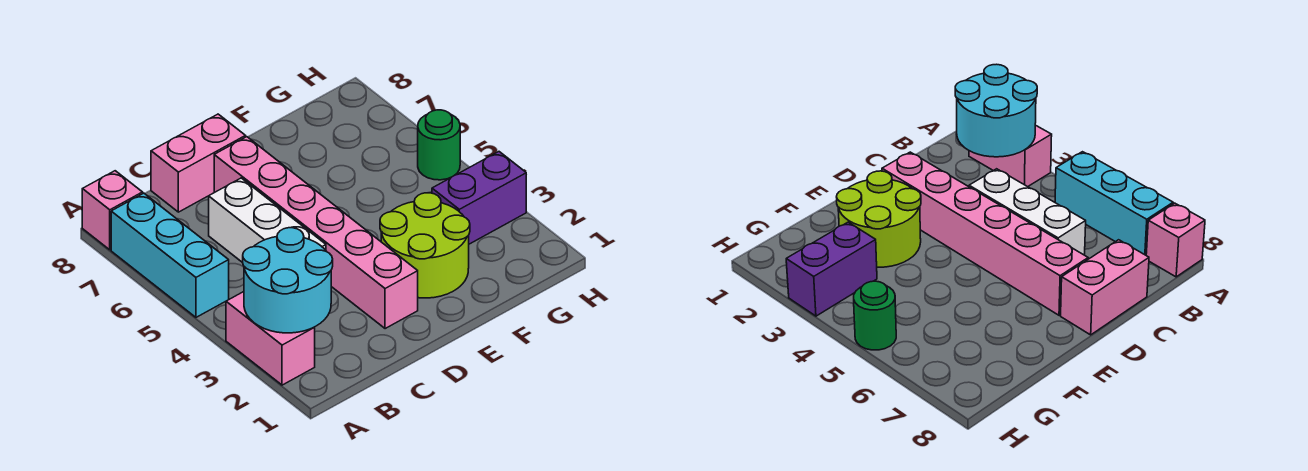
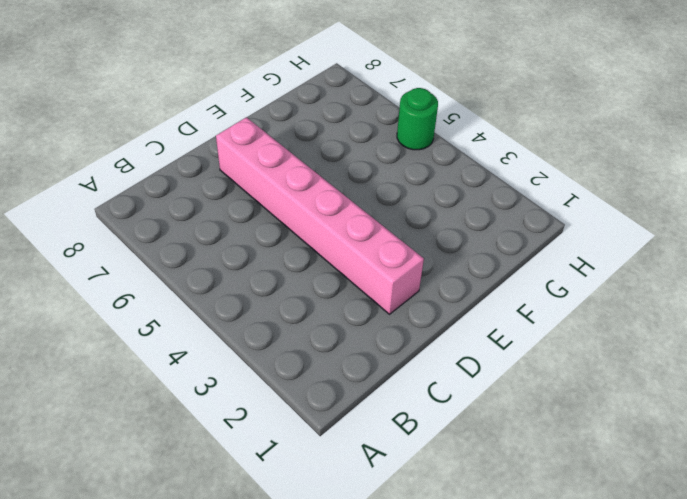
none -> pink brick A2:A3 level 1
none -> cyan brick A5:A7 level 1

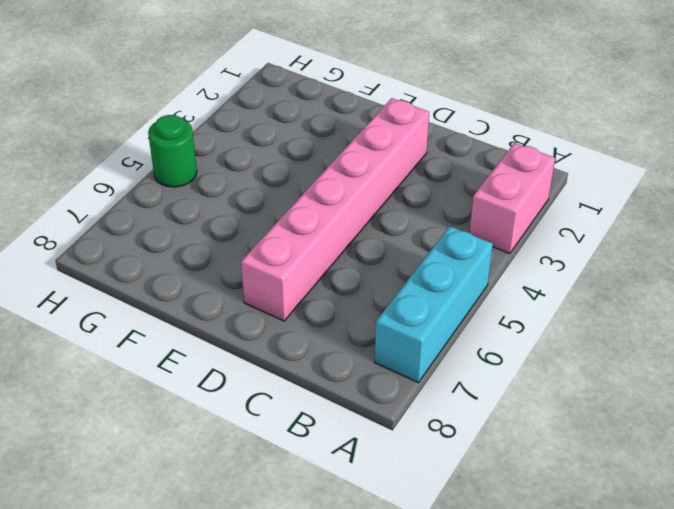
none -> pink brick A8 level 1
none -> white brick C4:C6 level 1

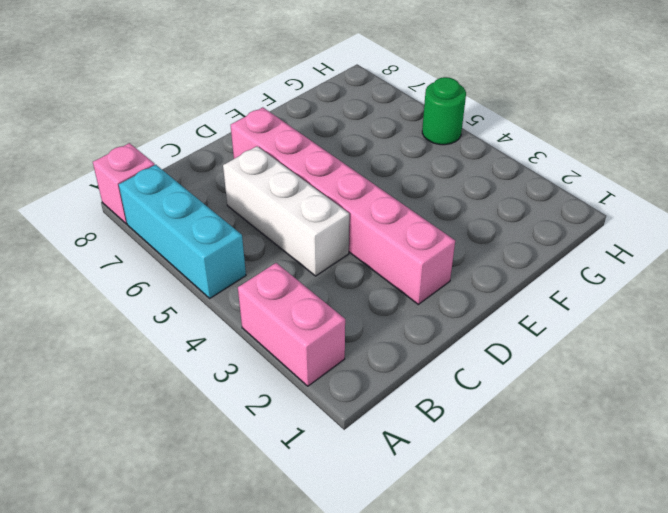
none -> pink brick C8:D8 level 1
none -> lime round brick E2:F3 level 1

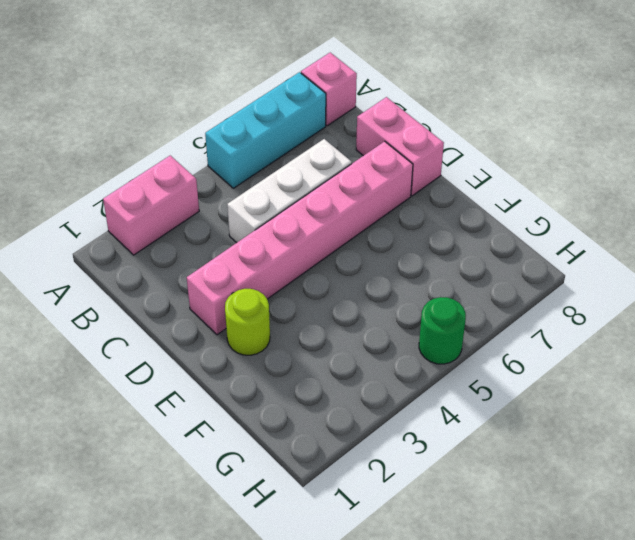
lime round brick E2 level 1 -> lime round brick E2:F3 level 1
none -> purple brick G3:H3 level 1
none -> cyan round brick A2:B3 level 2

